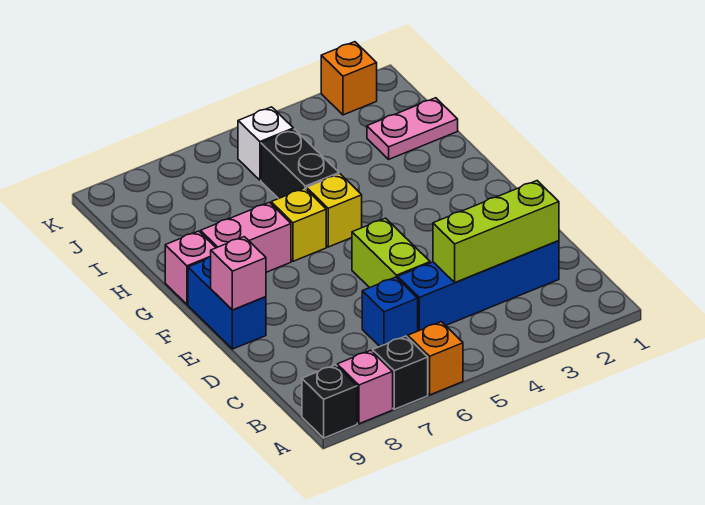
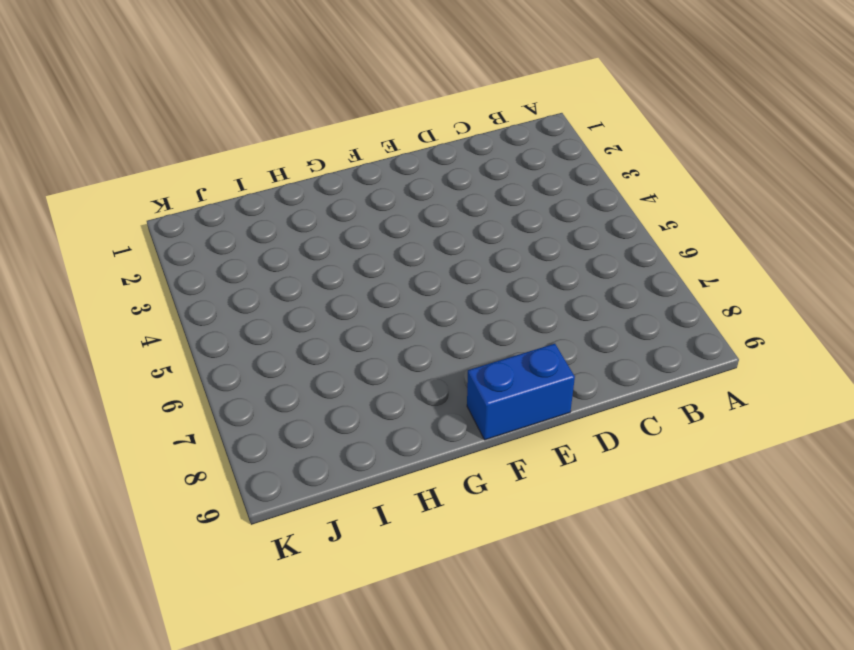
none -> orange brick A6 level 1
none -> black brick A7 level 1
none -> pink brick A8 level 1

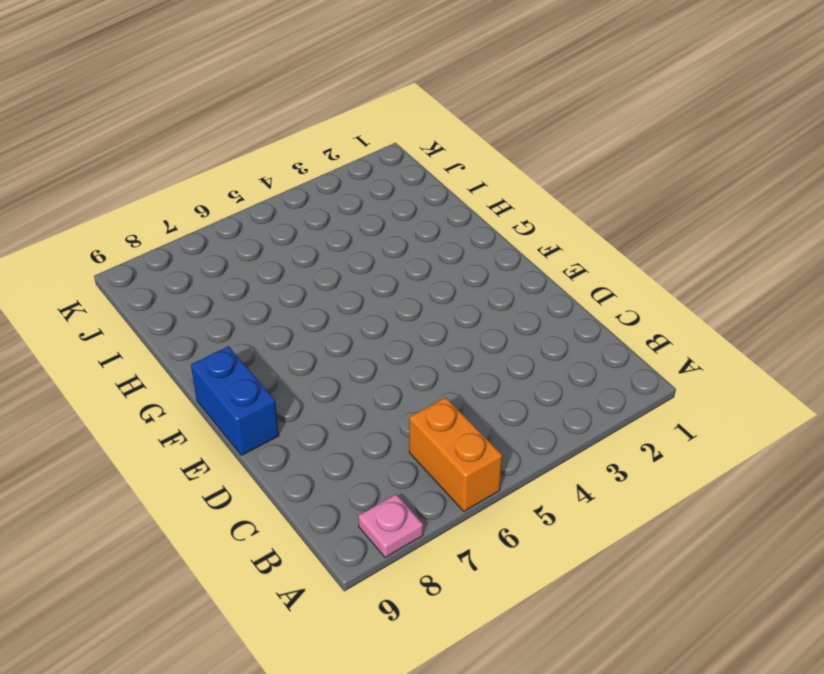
orange brick A6:B6 level 1 -> orange brick A6 level 1
pink plate A8 level 1 -> pink brick A8 level 1
none -> black brick A7 level 1
none -> black brick A9 level 1
none -> blue brick C2:C5 level 1

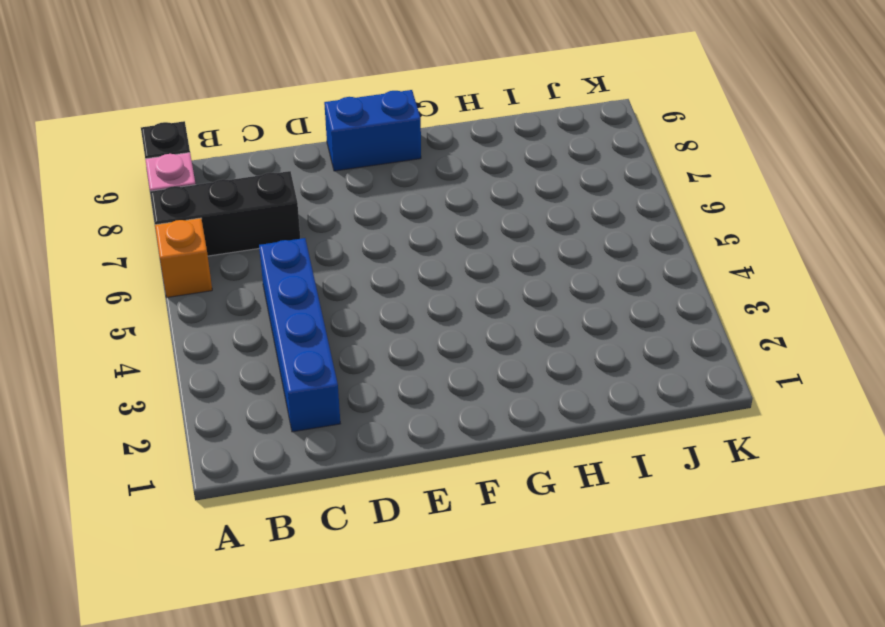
black brick A7:C7 level 1 -> black brick A7 level 1
none -> blue brick C6 level 1
none -> lime brick D5:E5 level 1
none -> yellow brick G5 level 1

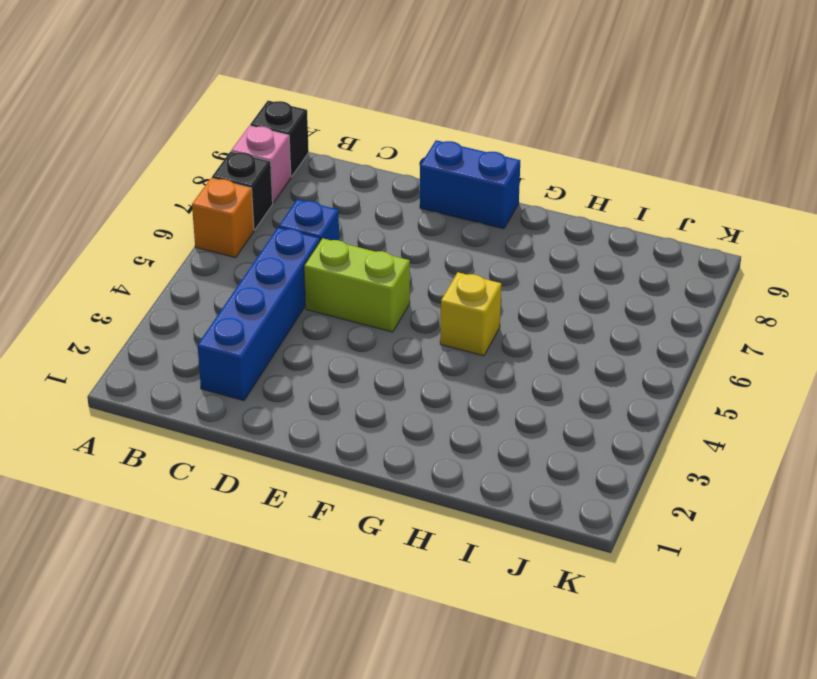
none -> yellow brick G6 level 1
none -> pink brick G7:G8 level 1
none -> pink brick G9 level 1

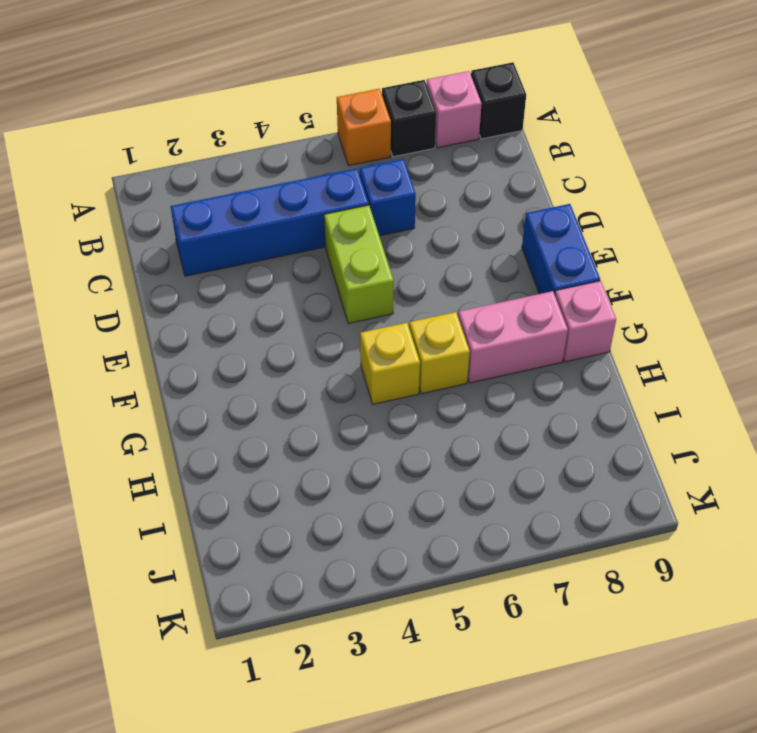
none -> black brick H5:I5 level 1
none -> pink plate I1:I2 level 1
none -> white brick J5 level 1

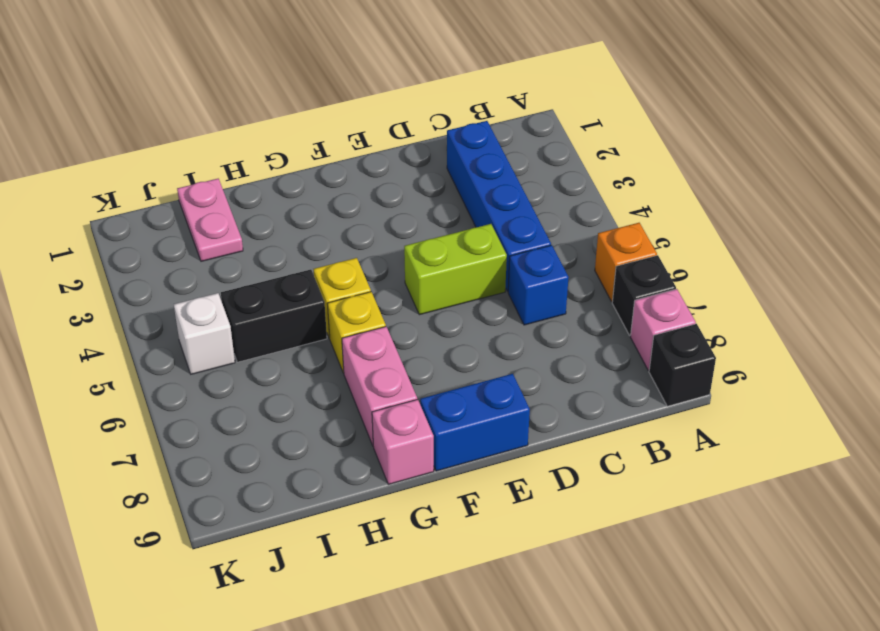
none -> orange brick K2 level 1
none -> lime brick C2:C4 level 2
none -> pink brick E9 level 2

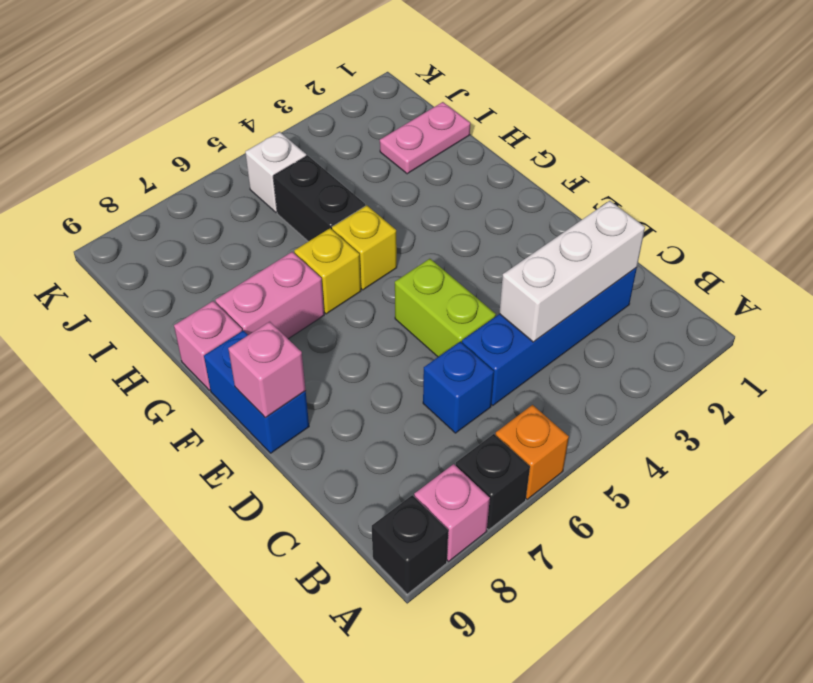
white brick C2:C4 level 2 -> lime brick C2:C4 level 2
none -> orange brick K2 level 1

